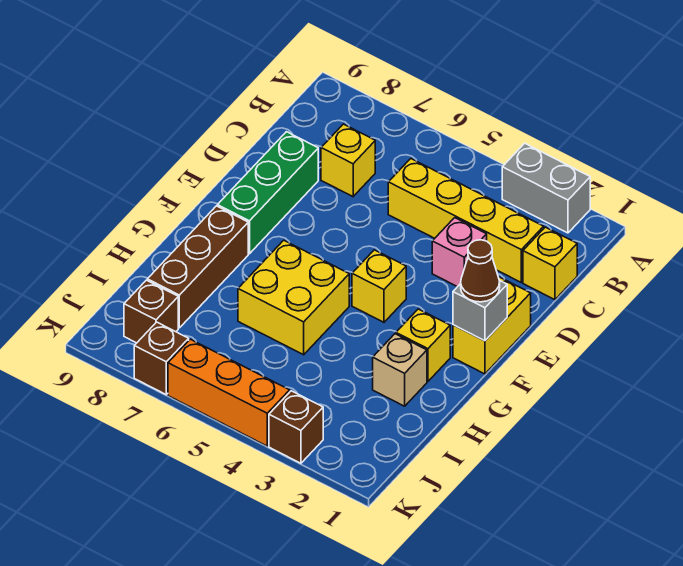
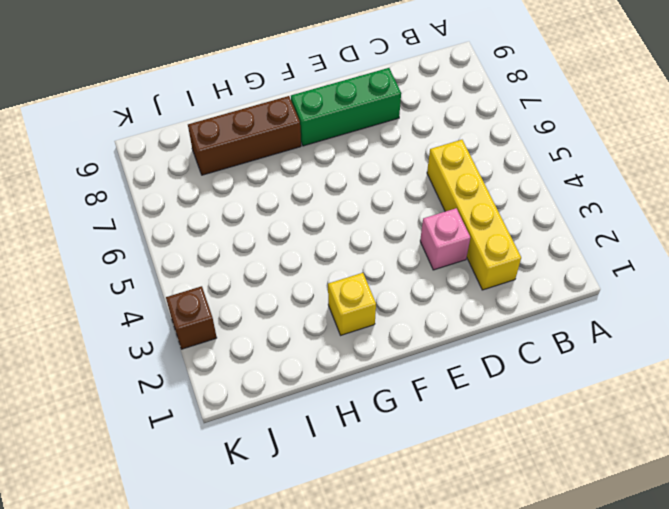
none -> grey brick A2:A3 level 1
none -> yellow brick C1 level 1
none -> yellow brick C7 level 1

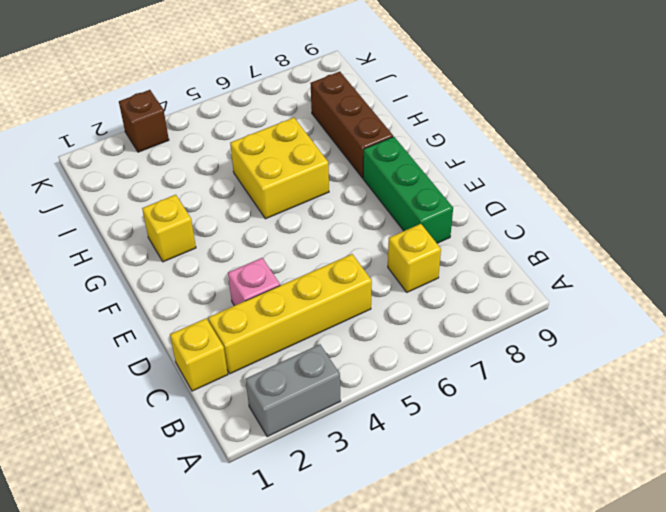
none -> yellow brick E1:F1 level 1
none -> yellow brick F4 level 1
none -> tan brick H2 level 1

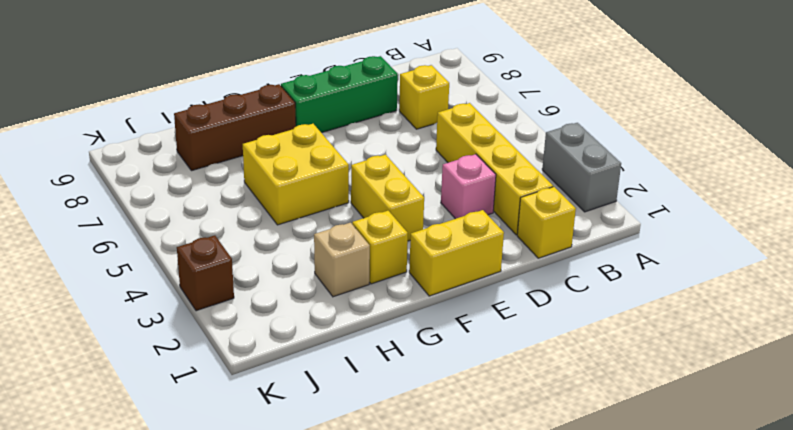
yellow brick F3:F4 level 1 -> yellow brick F4 level 1
none -> brown brick J8 level 1
none -> orange brick K4:K6 level 1
none -> brown brick K7 level 1

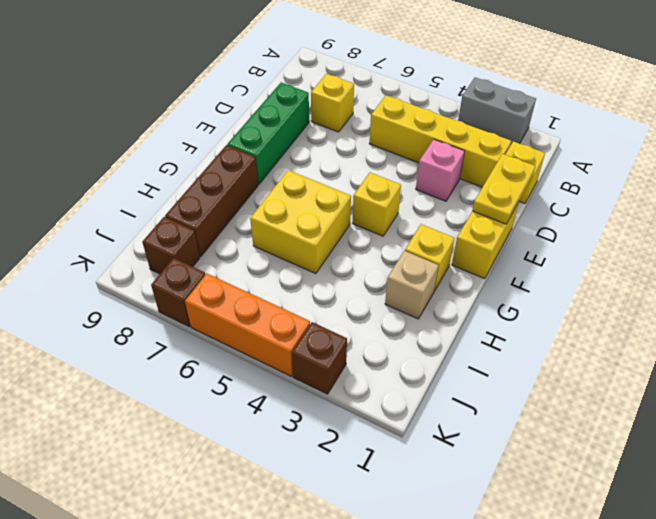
yellow plate D1:E1 level 2 -> none
none -> grey brick F1 level 2
none -> brown cone F1 level 3

